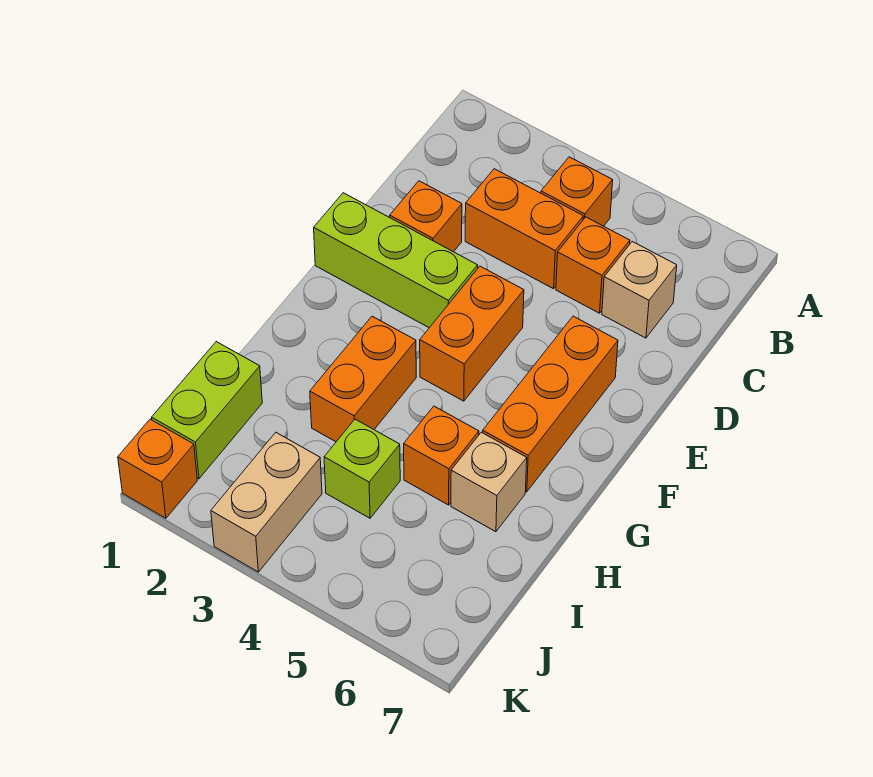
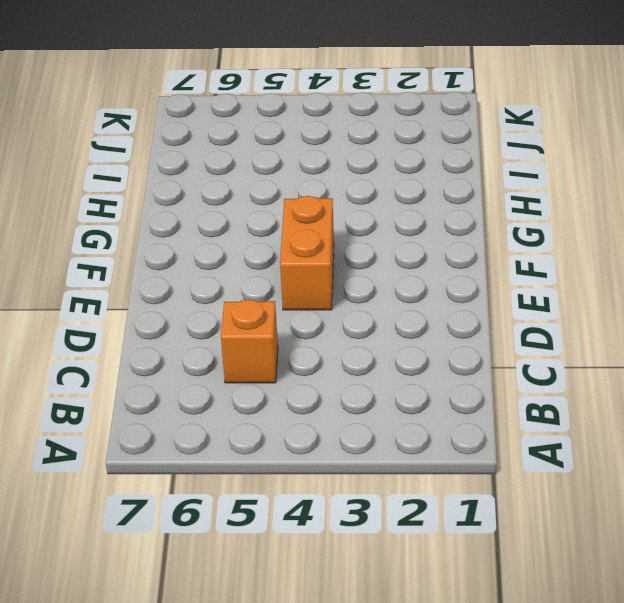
none -> orange brick B4 level 1
none -> orange brick C3:C4 level 1
none -> tan brick C6 level 1

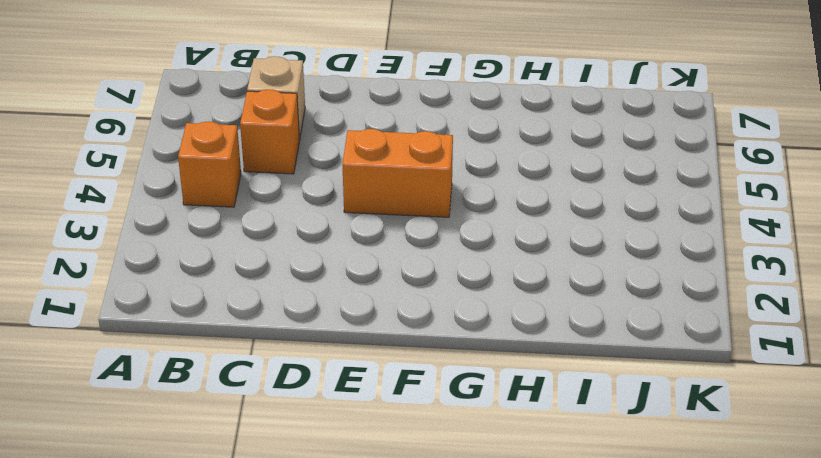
none -> orange brick C3:C4 level 1
none -> orange brick D2 level 1
none -> lime brick E1:E3 level 1

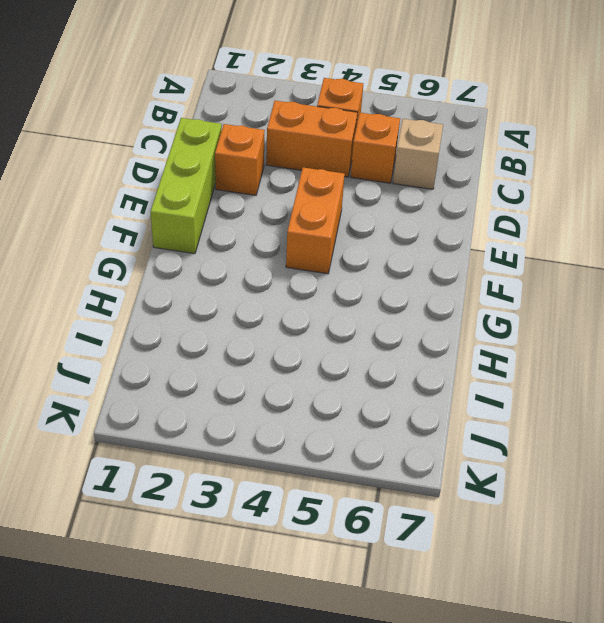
lime brick D1:F1 level 1 -> lime brick E1:E3 level 1
none -> orange brick E6:G6 level 1
none -> orange brick G3:H3 level 1
none -> orange brick H5 level 1

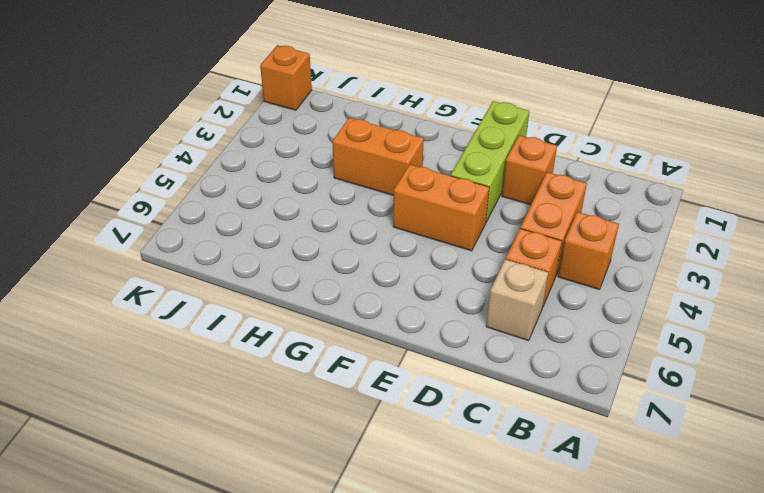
none -> orange brick E6:G6 level 1
none -> orange brick H5 level 1
none -> tan brick H6 level 1

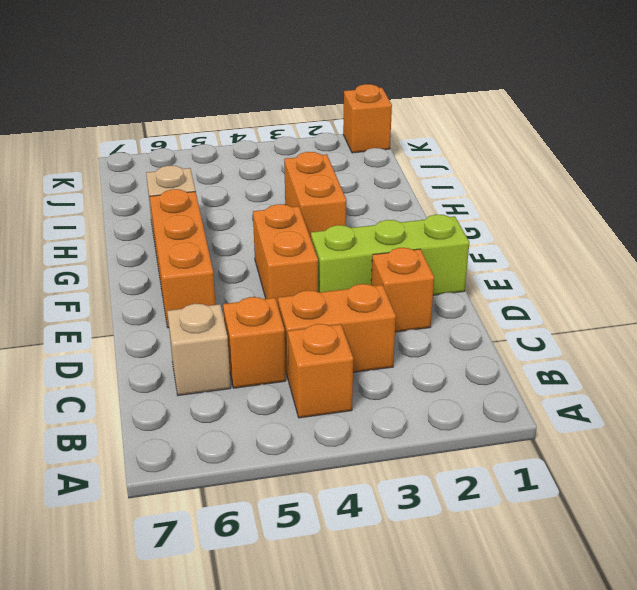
none -> orange brick H5 level 1
none -> lime brick I1:J1 level 1
none -> lime brick I4 level 1

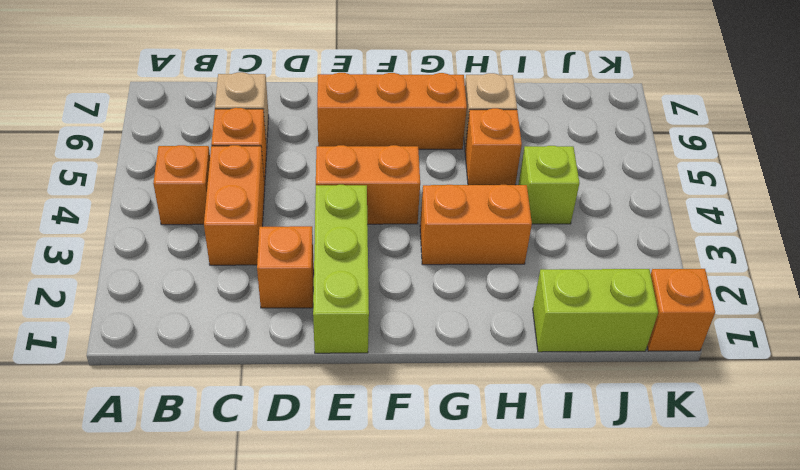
none -> tan brick J3:K3 level 1

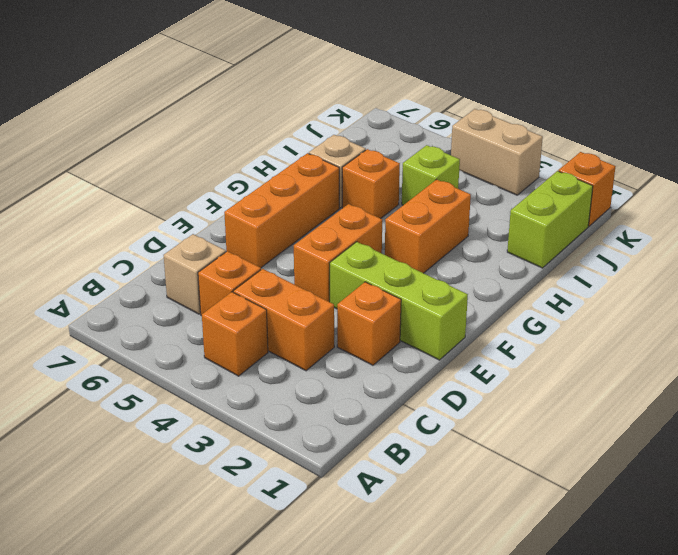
tan brick K3:K4 level 1 -> tan brick J3:K3 level 1

